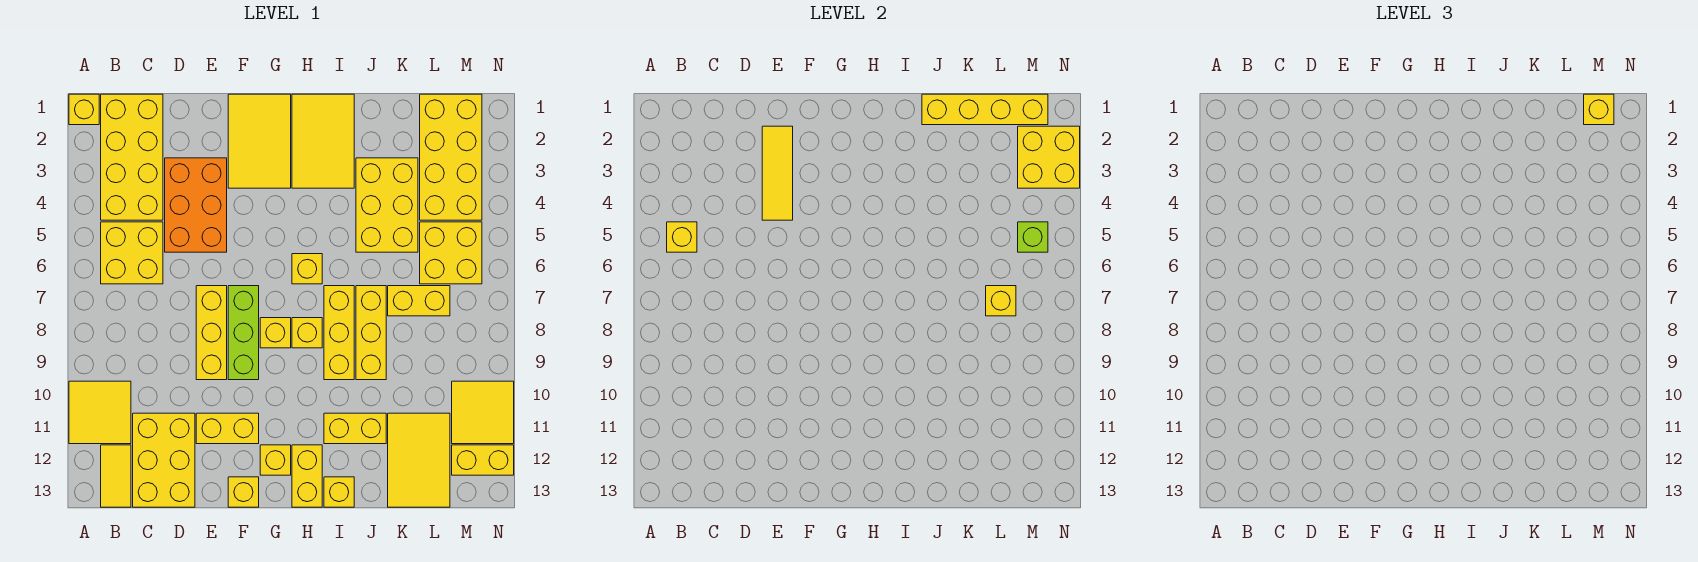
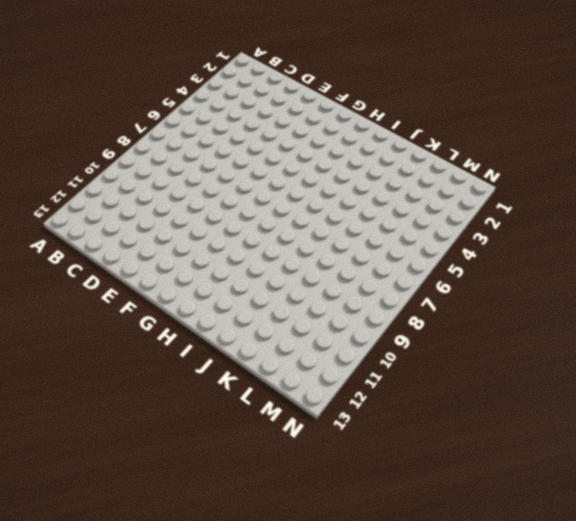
none -> yellow brick A1 level 1
none -> yellow tile A10:B11 level 1
none -> yellow brick B1:C4 level 1
none -> yellow brick B5:C6 level 1

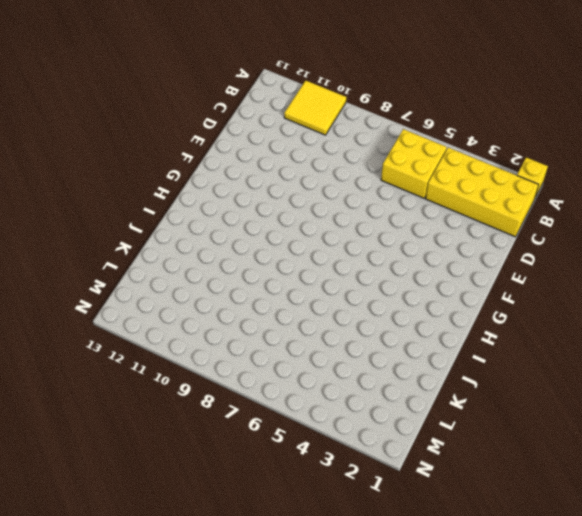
none -> yellow tile B12:B13 level 1
none -> yellow brick C11:D13 level 1
none -> orange brick D3:E5 level 1
none -> yellow brick E7:E9 level 1

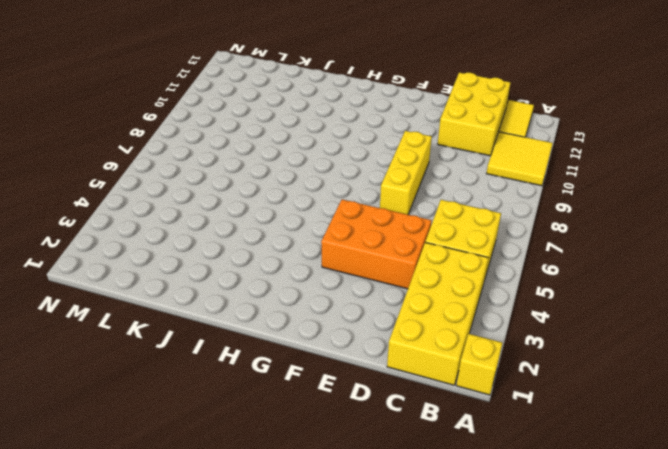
orange brick D4:F5 level 1 -> orange brick D3:E5 level 1
none -> yellow brick E11:F11 level 1
none -> yellow tile F1:G3 level 1
none -> lime brick F7:F9 level 1
none -> yellow brick F13 level 1

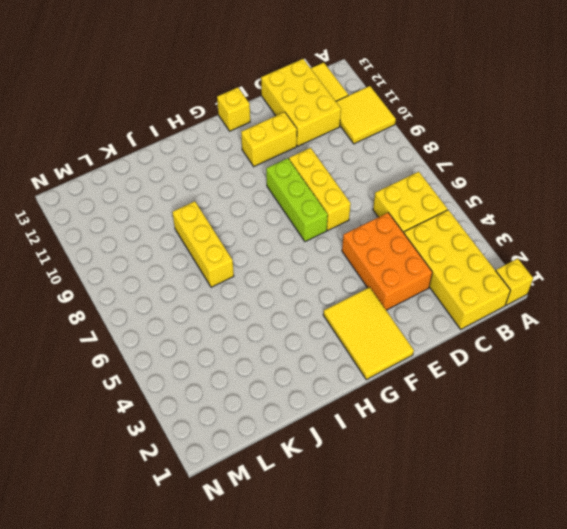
none -> yellow brick G8 level 1
none -> yellow brick G12 level 1
none -> yellow tile H1:I3 level 1
none -> yellow brick H6 level 1

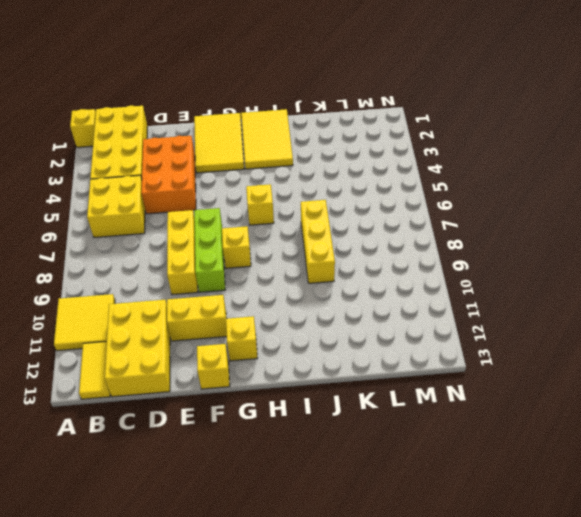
none -> yellow brick H8 level 1
none -> yellow brick H12:H13 level 1
none -> yellow brick I7:I9 level 1
none -> yellow brick I11:J11 level 1

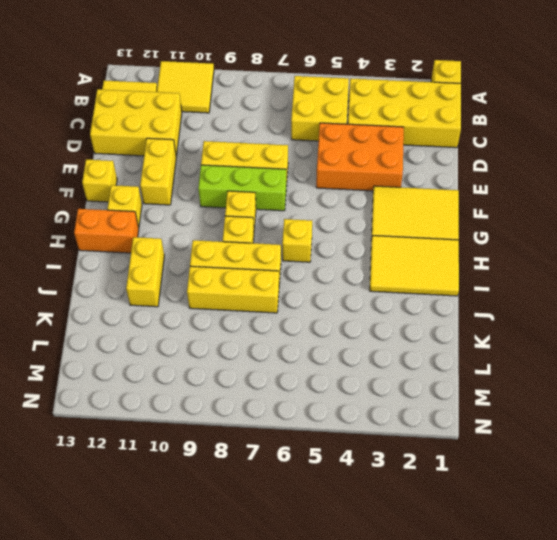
orange brick H12:H13 level 1 -> yellow brick H12:H13 level 1
none -> yellow brick I13 level 1
none -> yellow brick J3:K5 level 1
none -> yellow brick K7:L7 level 1
none -> yellow tile K11:L13 level 1

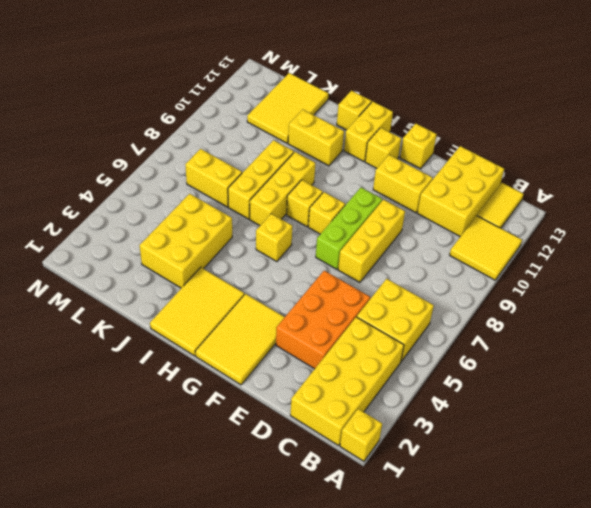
none -> yellow brick L1:M4 level 1
none -> yellow brick L5:M6 level 1
none -> yellow tile M10:N11 level 1
none -> yellow brick M12:N12 level 1

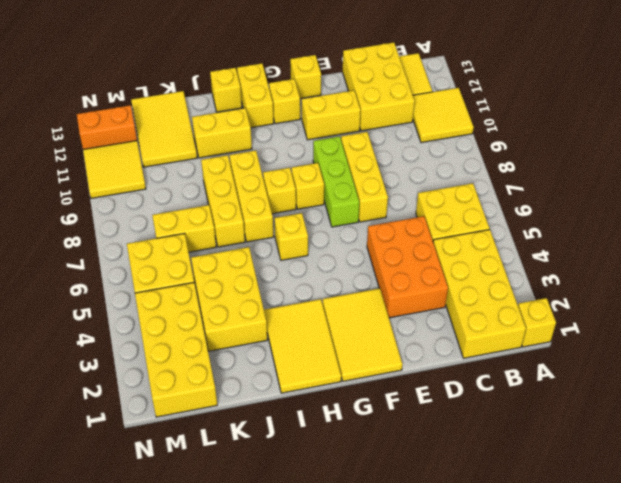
orange brick M12:N12 level 1 -> yellow brick M12:N12 level 1
none -> yellow brick B5 level 2
none -> yellow tile E2:E4 level 2
none -> yellow brick J1:M1 level 2
none -> yellow brick L7 level 2

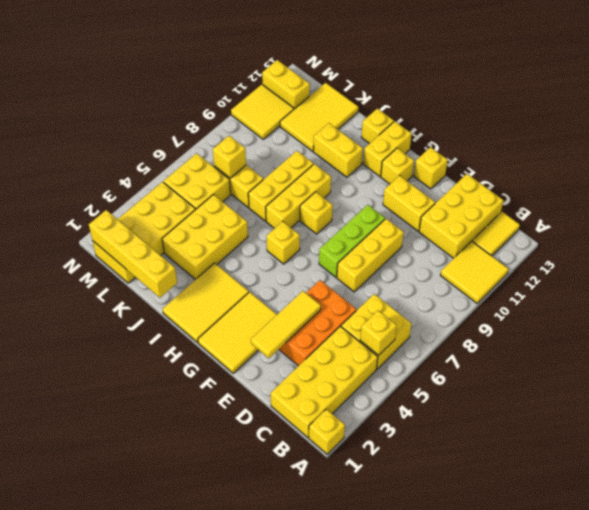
none -> yellow brick G8 level 1
none -> yellow brick M2:N3 level 2
none -> lime brick M5 level 2
none -> yellow brick M1 level 3

